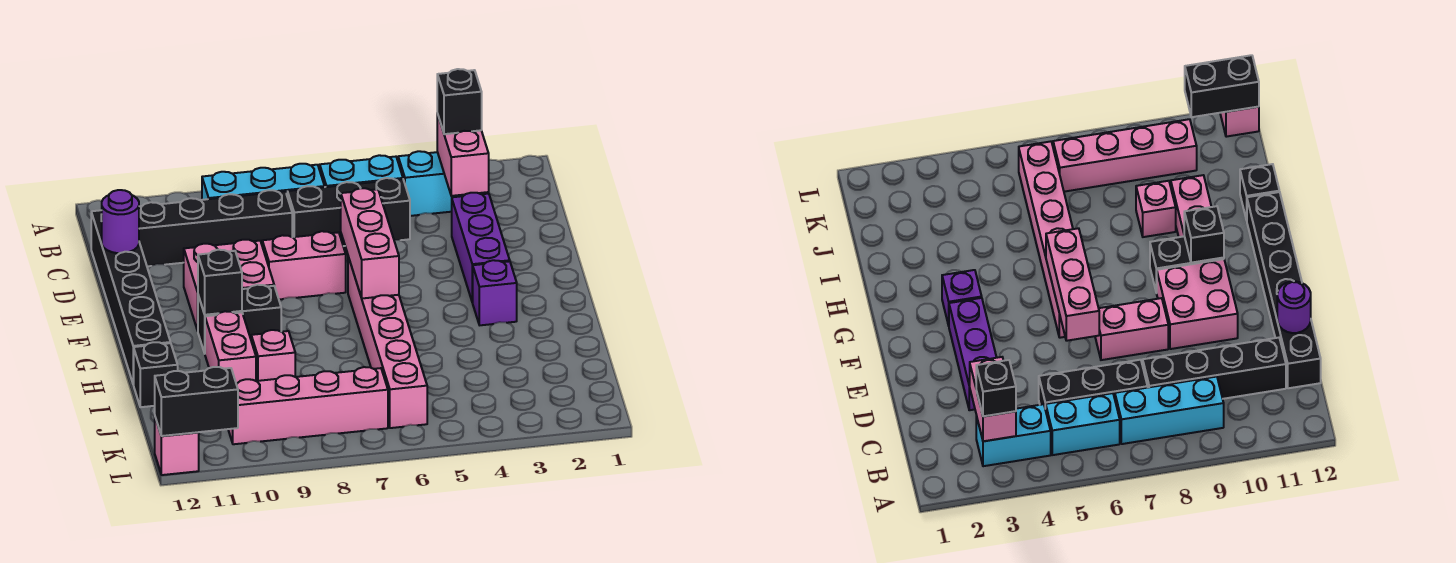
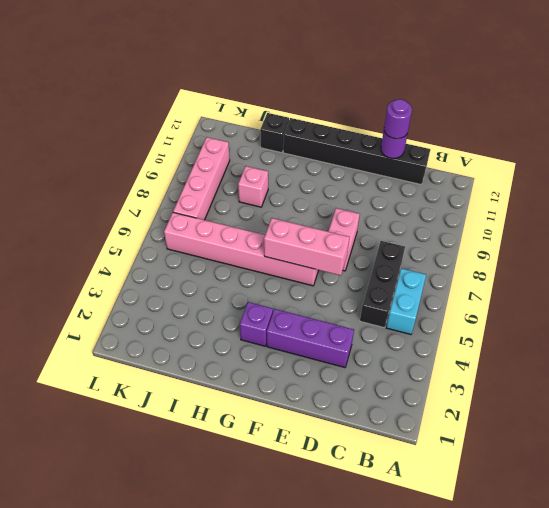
purple round brick D12 level 3 -> none
none -> cyan brick B3:B4 level 1
none -> cyan brick B7:B9 level 1
none -> black brick C8:C11 level 1

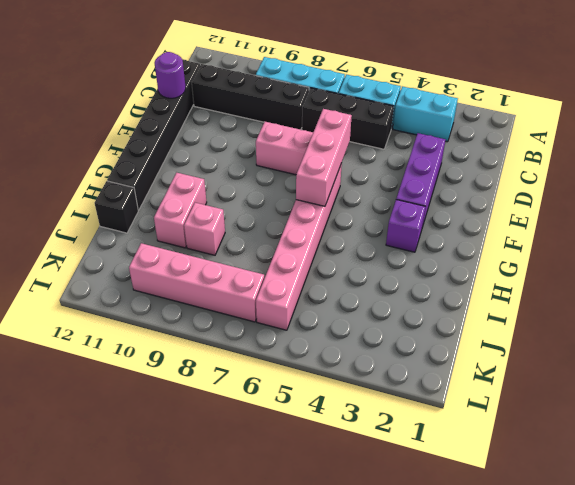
none -> pink brick E9:F10 level 1
none -> black brick G9:G10 level 1
none -> pink brick L12 level 1

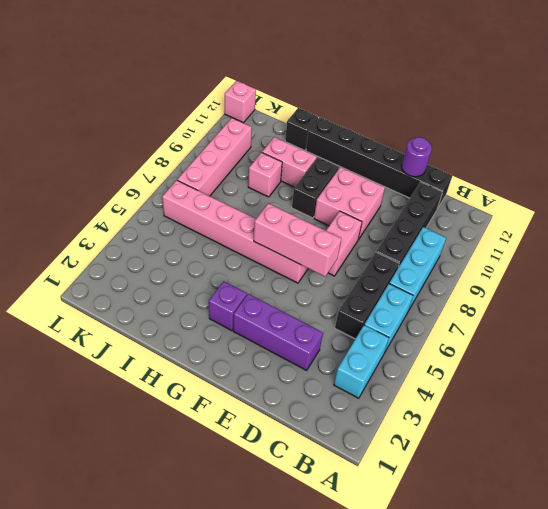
none -> pink brick B3:C3 level 2
none -> black brick G10 level 2
none -> black brick L11:L12 level 2

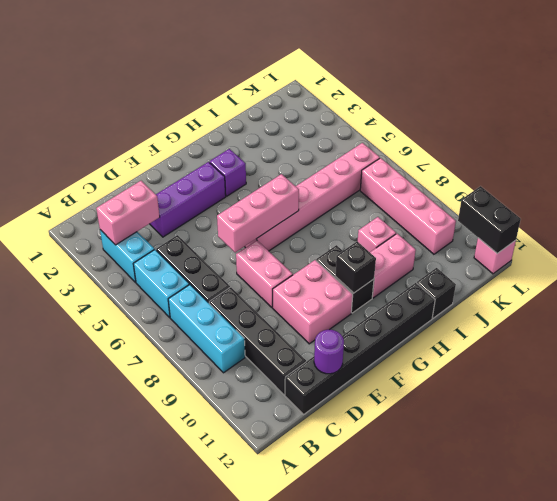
none -> black brick B3 level 3

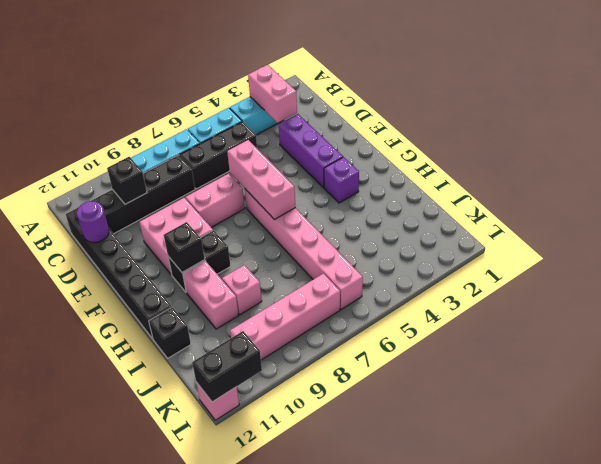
black brick C10 level 2 -> black brick B3 level 3

